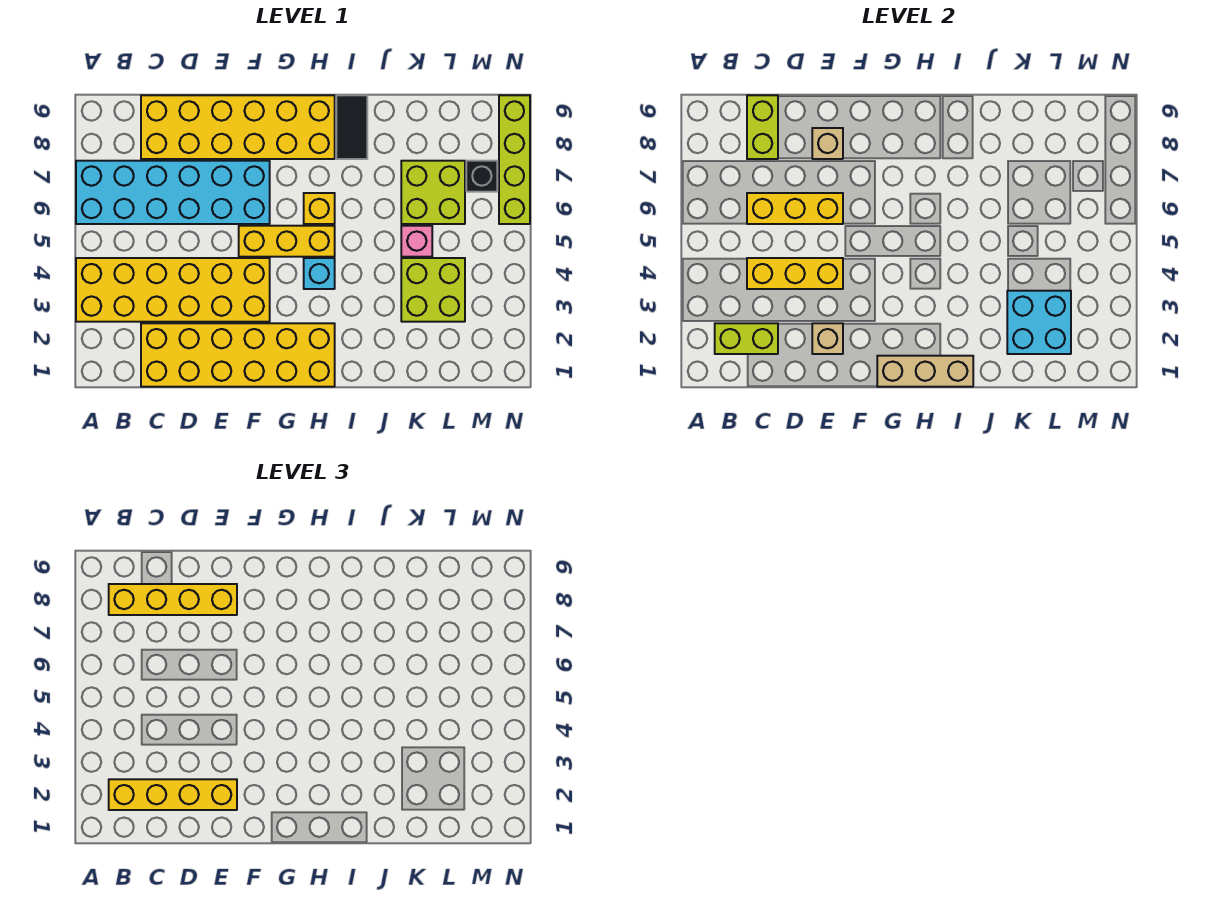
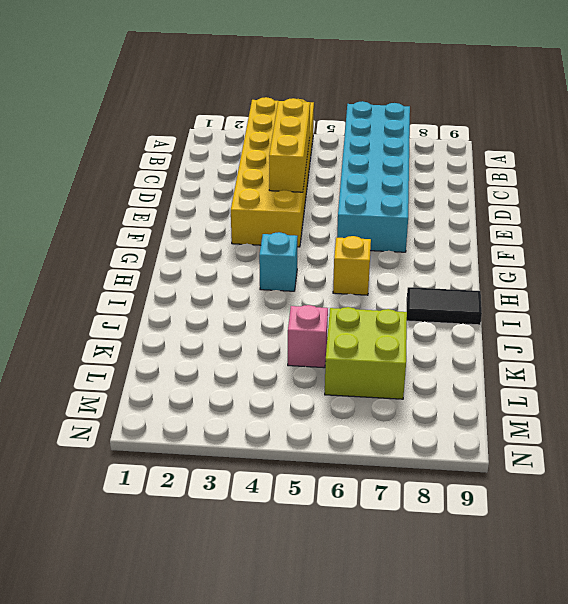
none -> yellow brick C1:H2 level 1
none -> yellow brick C8:H9 level 1
none -> yellow brick F5:H5 level 1

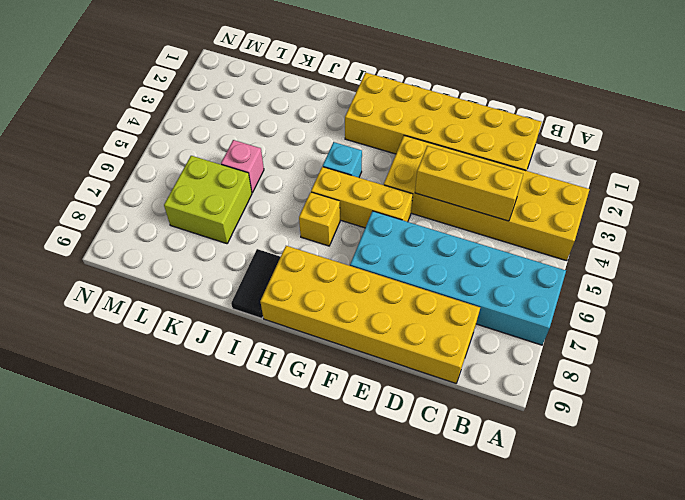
none -> lime brick K3:L4 level 1
none -> black brick M7 level 1
none -> lime brick N6:N9 level 1

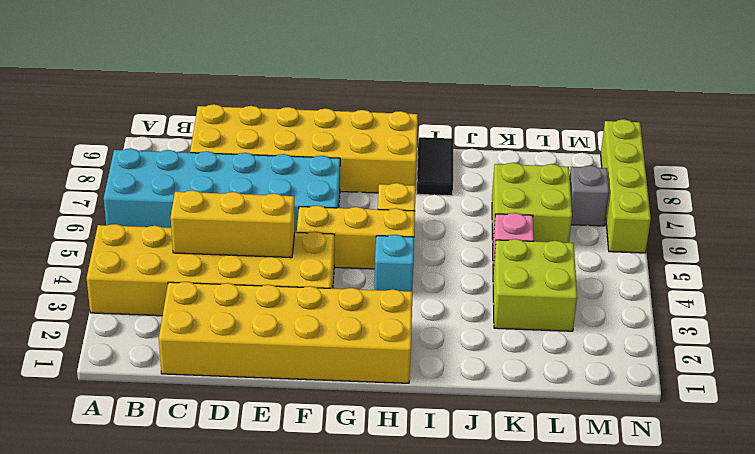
grey brick M7 level 1 -> black brick M7 level 1
none -> lime brick B2:C2 level 2
none -> yellow brick C6:E6 level 2
none -> lime brick C8:C9 level 2

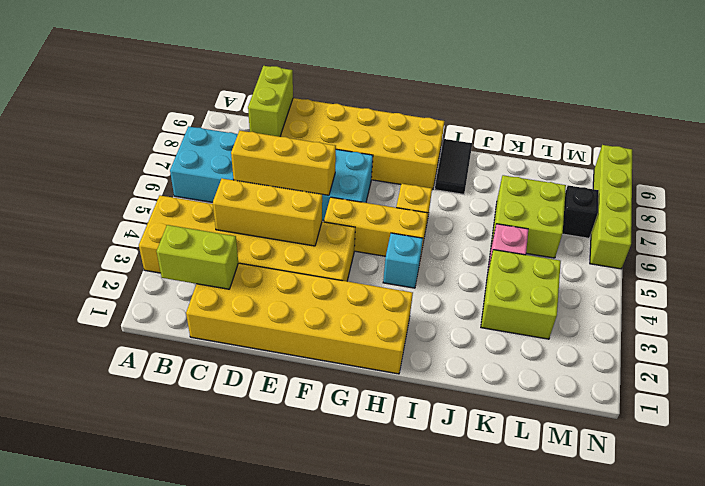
none -> tan brick E2 level 2
none -> tan brick E8 level 2
none -> tan brick G1:I1 level 2

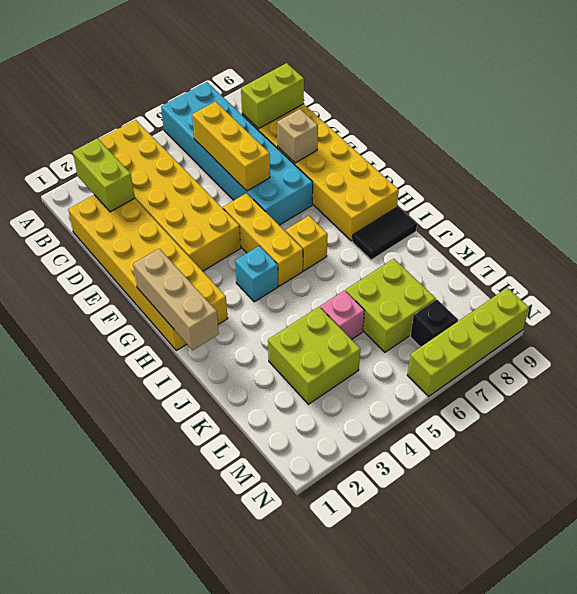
none -> yellow brick C4:E4 level 2
none -> tan brick E2 level 2
none -> cyan brick K2:L3 level 2

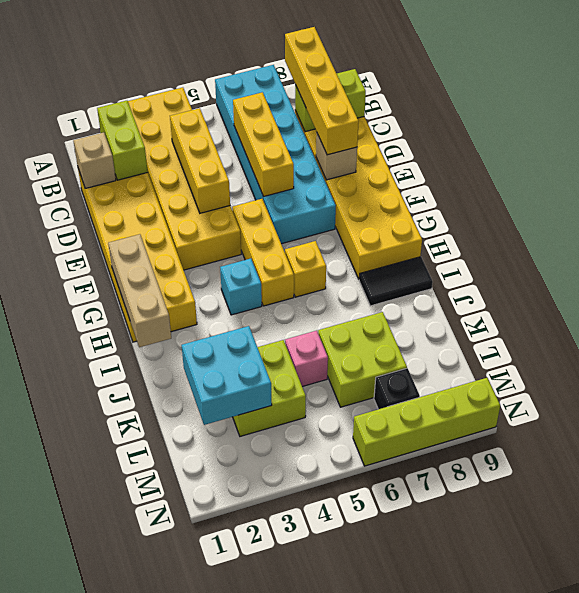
tan brick C1 level 2 -> tan brick E2 level 2
none -> yellow brick B2:E2 level 3

